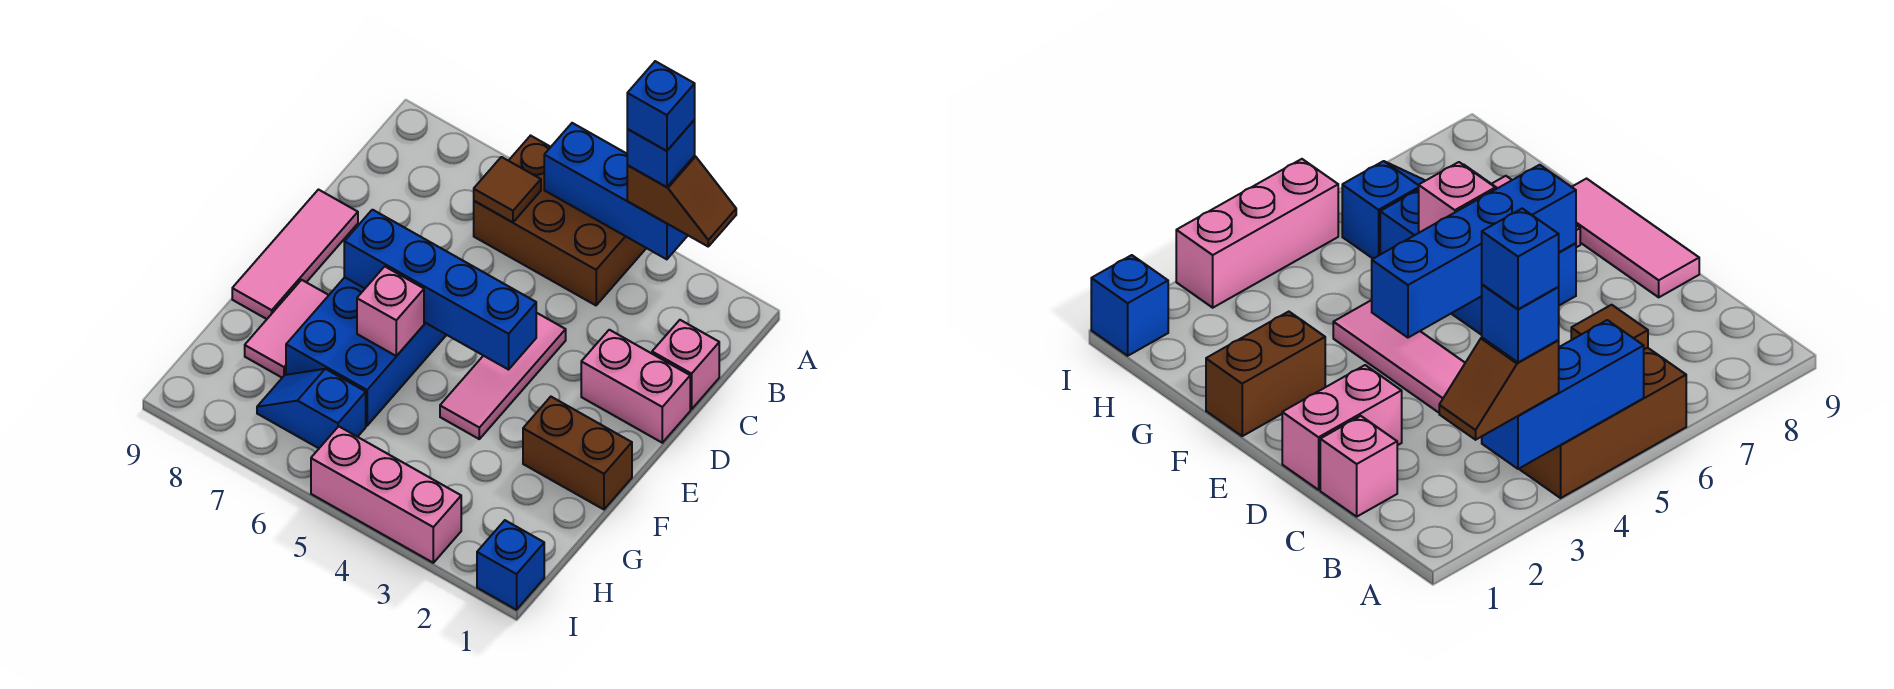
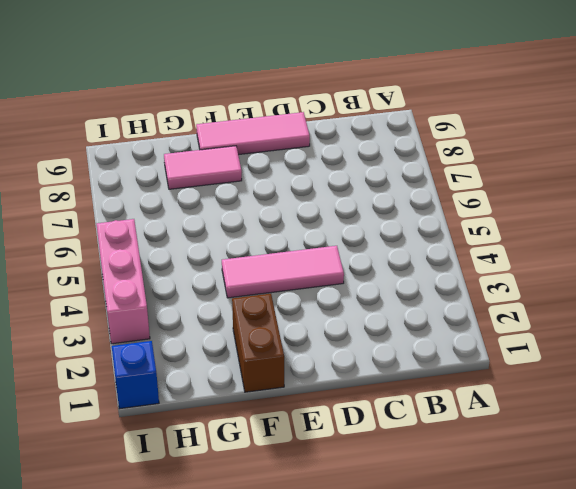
none -> brown brick A4:B6 level 1
none -> pink brick C1 level 1
none -> pink brick D1:D2 level 1

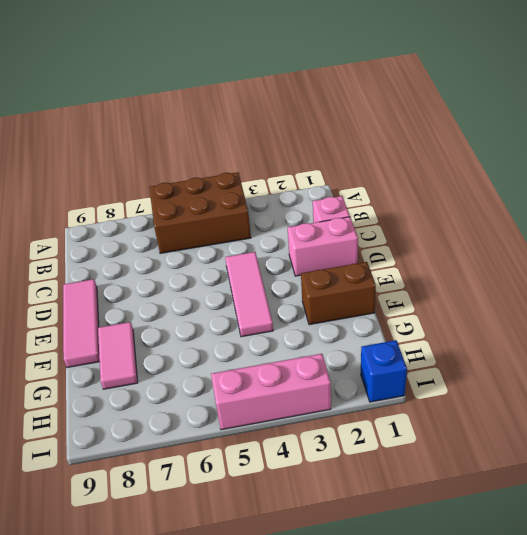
none -> blue brick E6:G7 level 1
none -> blue slope H6:H7 level 1 top 6
none -> blue brick A3:A5 level 2

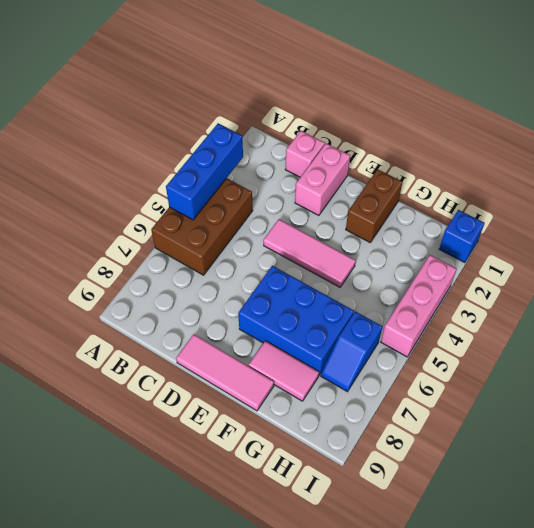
none -> brown tile B6 level 2
none -> blue brick E4:E7 level 2
none -> pink brick F6 level 2

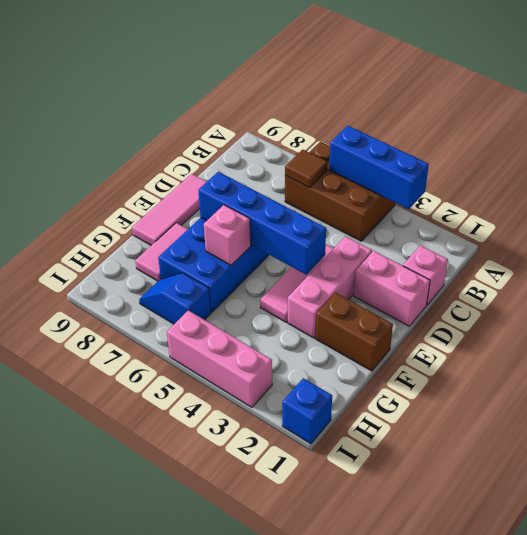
pink brick D3:F3 level 1 -> none
none -> brown slope A2:A3 level 3 top 3
none -> blue brick A3 level 4
none -> blue brick A3 level 5

